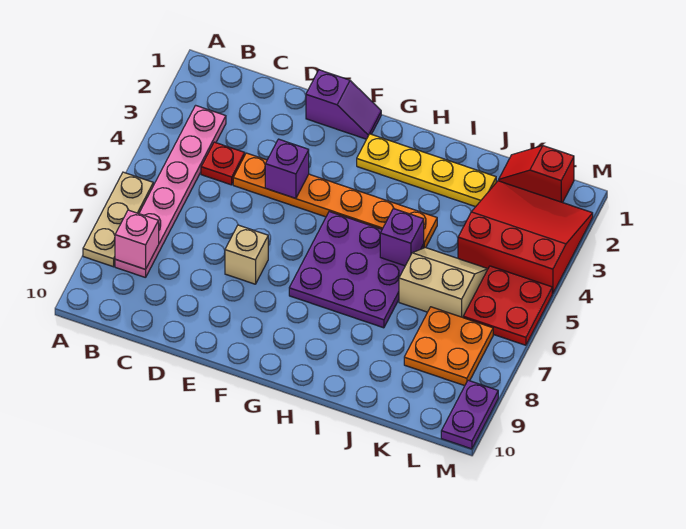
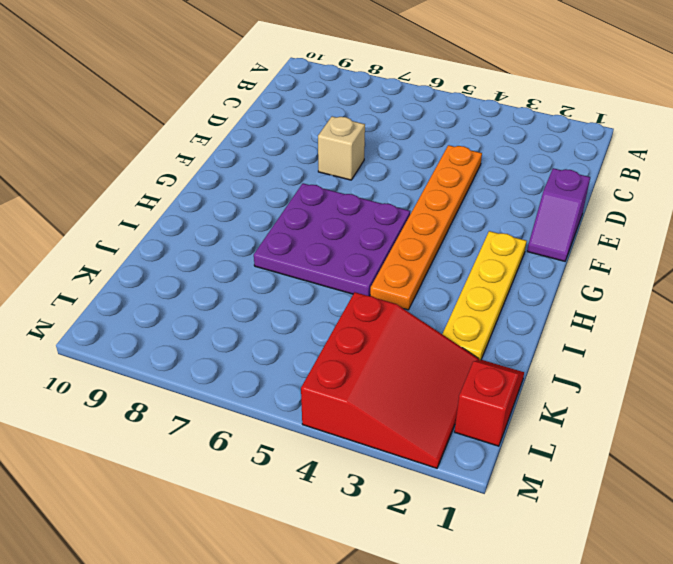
none -> tan plate A6:A8 level 1
none -> pink plate B3:B8 level 1
none -> red plate C4 level 1

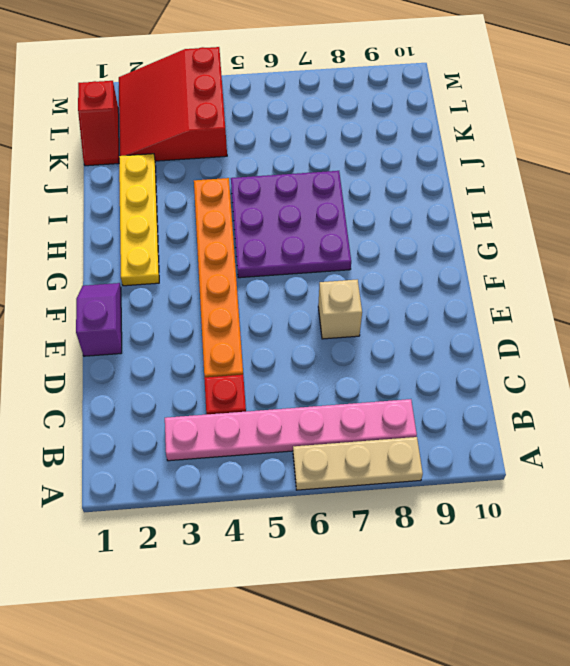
none -> tan slope J5:K6 level 1 top 6
none -> orange plate K7:L8 level 1
none -> red plate L5:M6 level 1

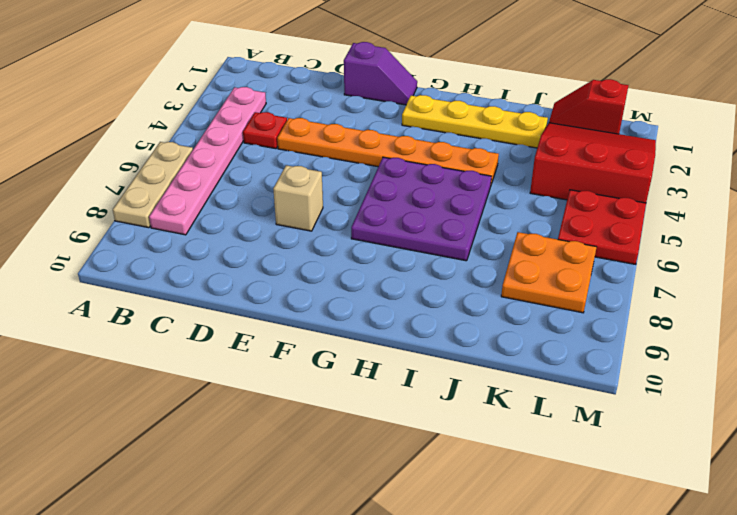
none -> tan slope J5:K6 level 1 top 6
none -> purple plate M9:M10 level 1
none -> pink brick B8 level 2

